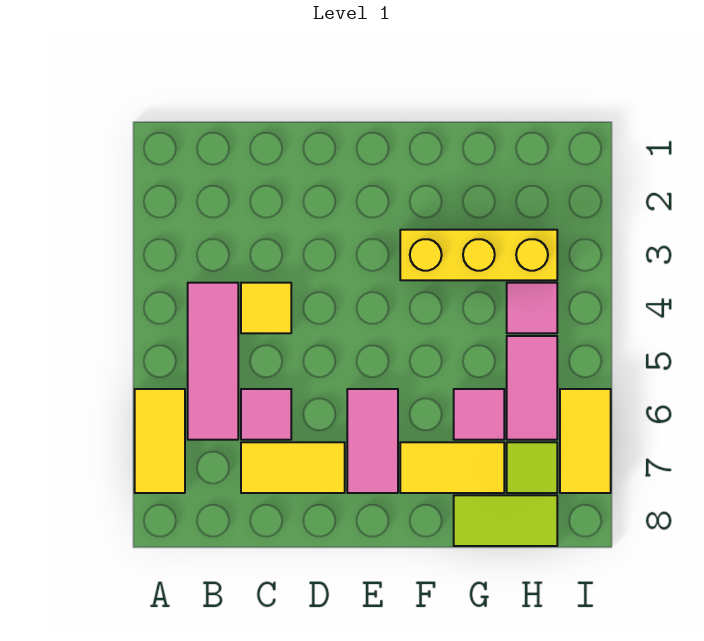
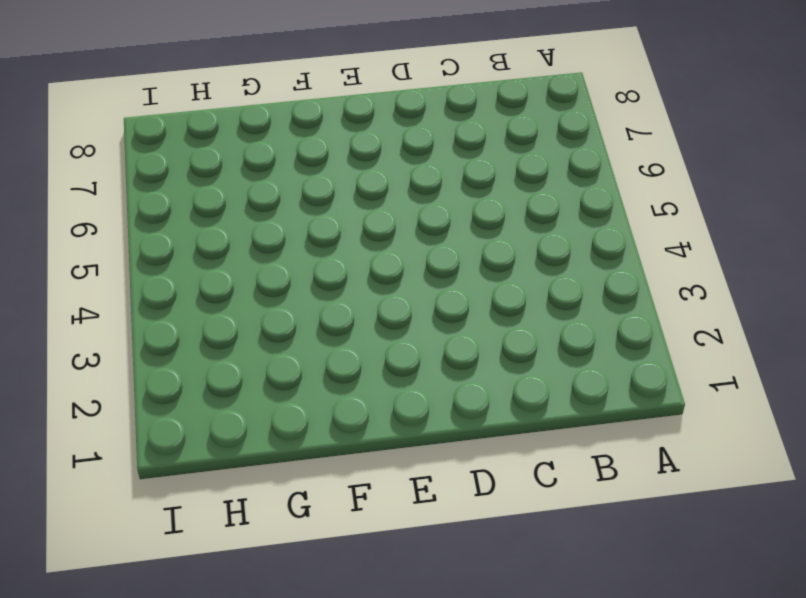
none -> yellow tile A6:A7 level 1
none -> pink tile B4:B6 level 1
none -> yellow tile C4 level 1

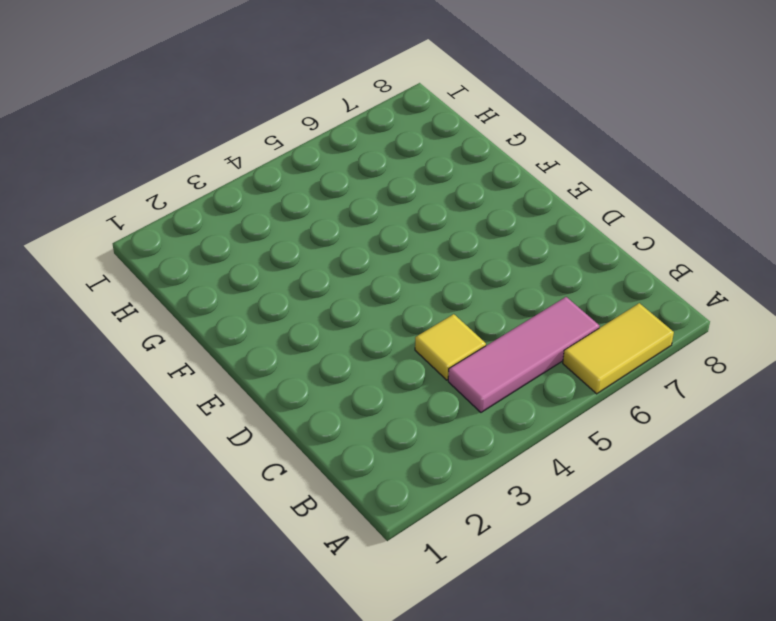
none -> pink tile C6 level 1
none -> yellow tile C7:D7 level 1
none -> pink tile E6:E7 level 1

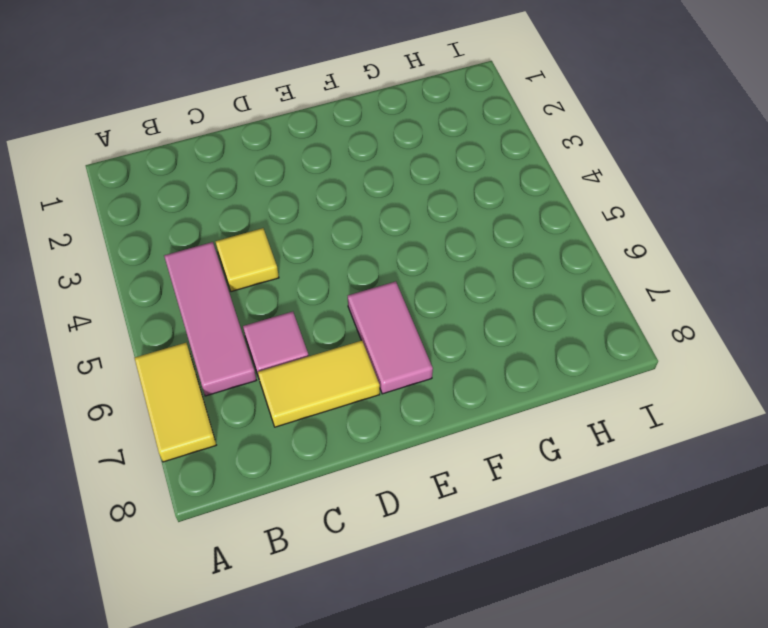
none -> yellow brick F3:H3 level 1
none -> yellow tile F7:G7 level 1
none -> pink tile G6 level 1

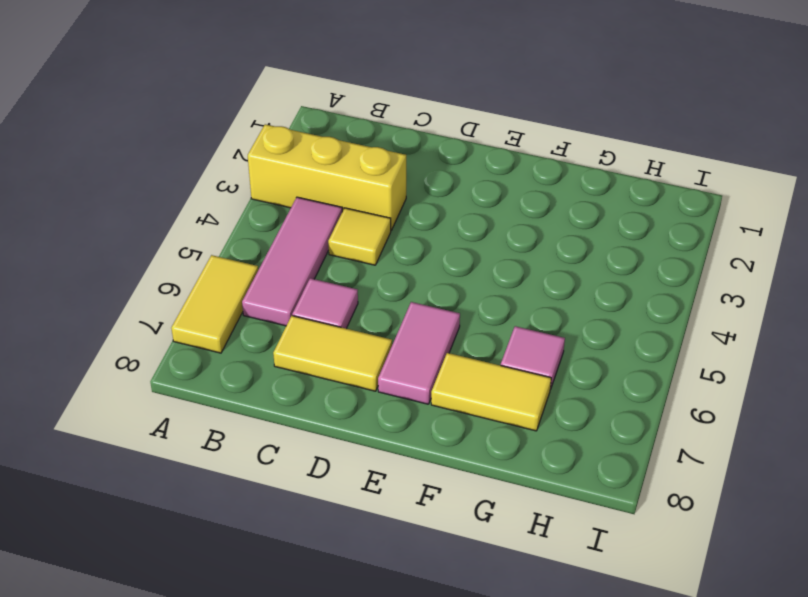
yellow brick A3:C3 level 1 -> yellow brick F3:H3 level 1
none -> lime tile G8:H8 level 1
none -> pink tile H4 level 1
none -> pink tile H5:H6 level 1

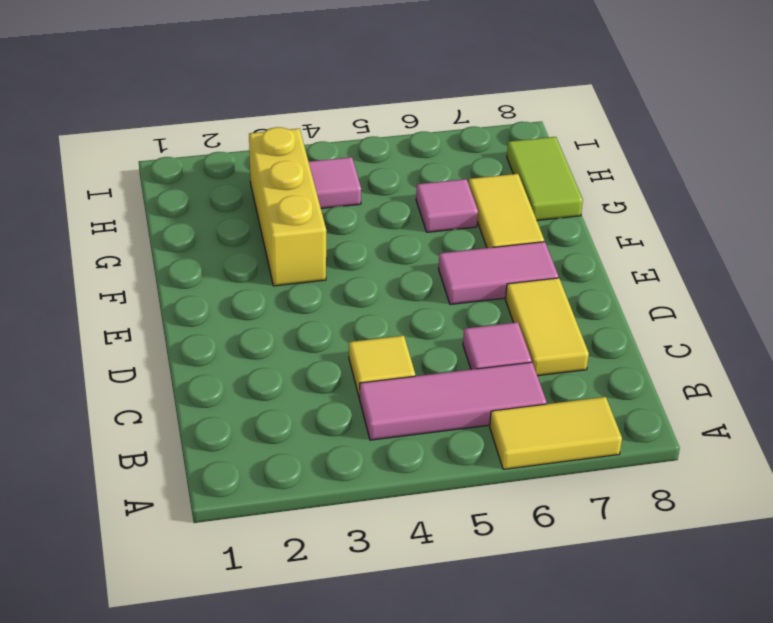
none -> pink tile H5:H6 level 1
none -> lime tile H7 level 1
none -> yellow tile I6:I7 level 1

